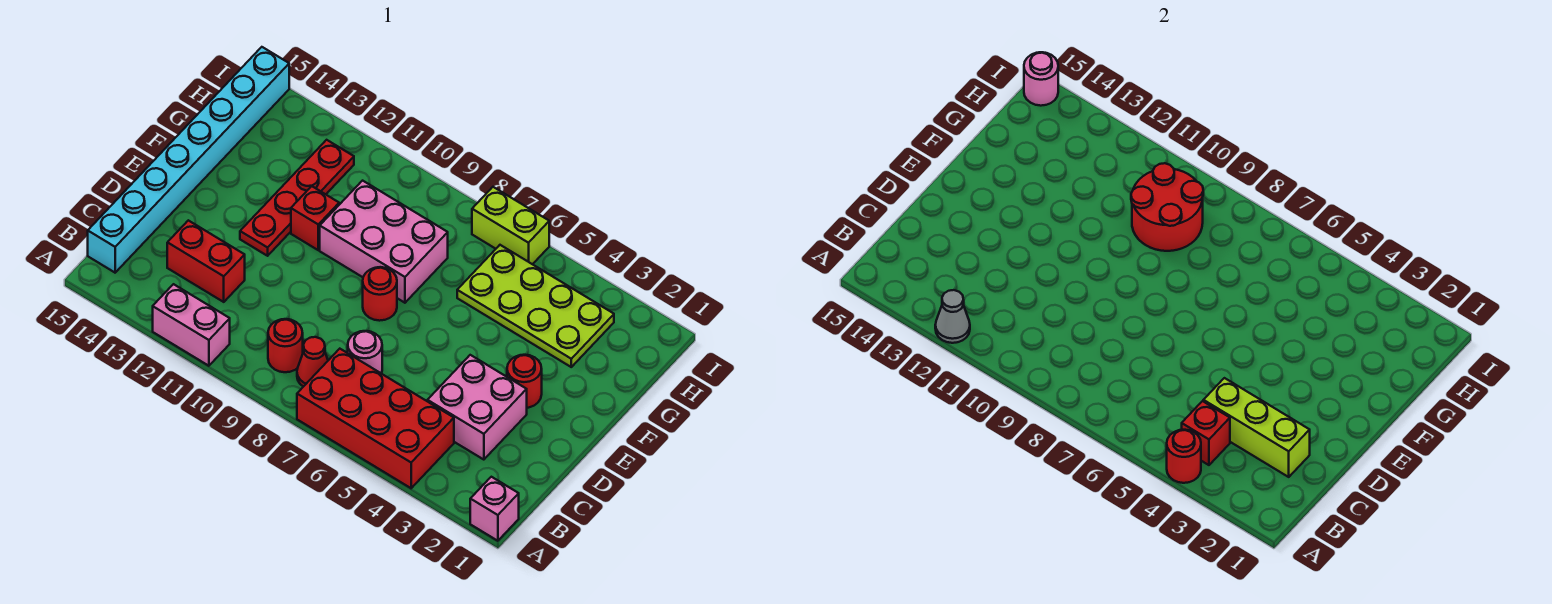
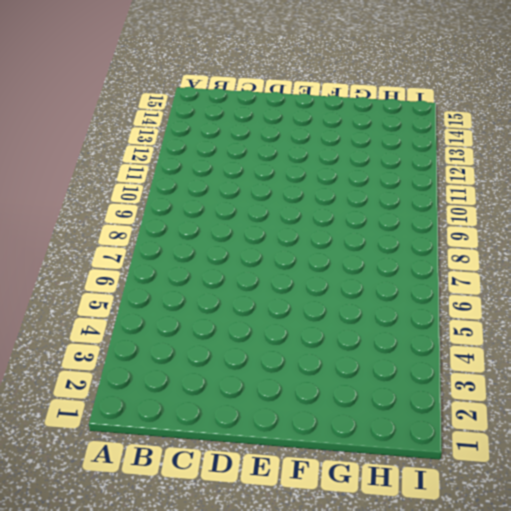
none -> pink brick A1 level 1
none -> red brick A4:B7 level 1
none -> pink brick A11:A12 level 1

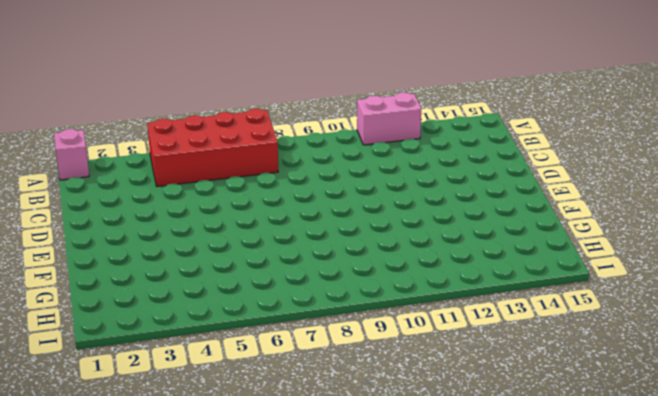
none -> red cone B8 level 1
none -> red round brick B9 level 1
none -> cyan brick B15:I15 level 1

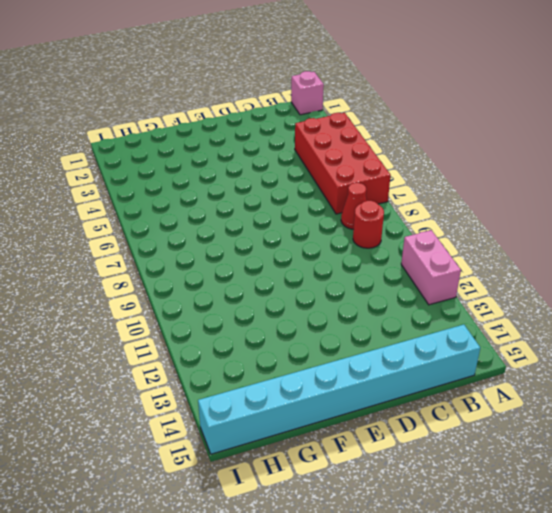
none -> pink brick C3:D4 level 1
none -> pink round brick C7 level 1
none -> red brick C12:C13 level 1

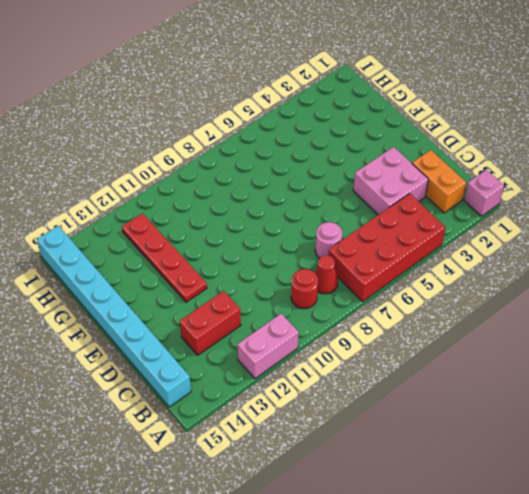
orange brick B2:C2 level 1 -> none
none -> red round brick E3 level 1
none -> red round brick E8 level 1
none -> pink brick F8:G10 level 1

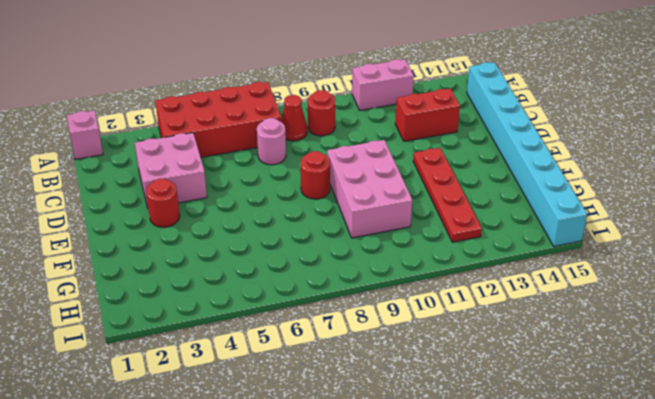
pink brick E9:G10 level 1 -> pink brick F8:G10 level 1
none -> red brick F11 level 1
none -> lime plate G3:H6 level 1
none -> lime brick I6:I7 level 1

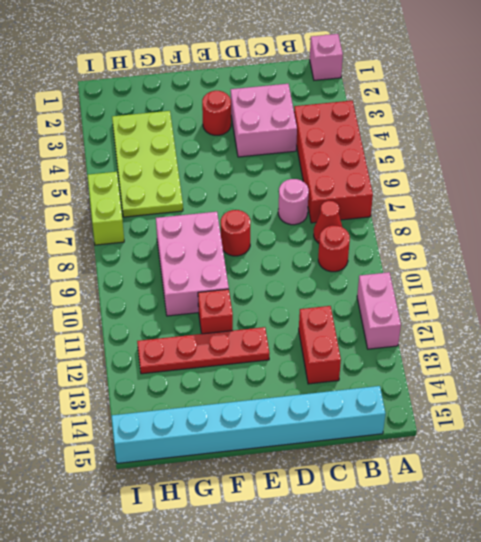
none -> red round brick A4 level 2
none -> grey cone A12 level 2
none -> red brick B4 level 2

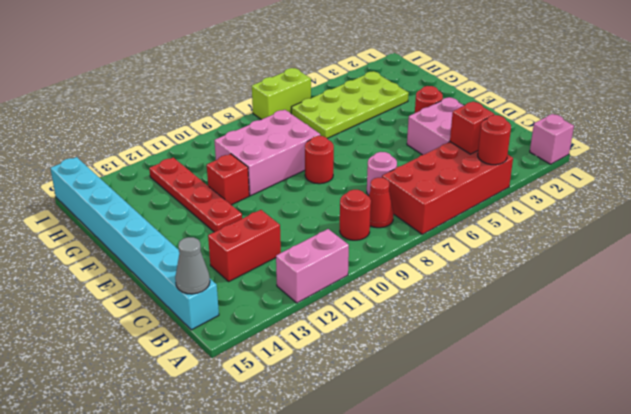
grey cone B15 level 2 -> grey cone A12 level 2
none -> lime brick C2:C4 level 2
none -> red round brick G9:H10 level 2
none -> pink round brick I15 level 2

